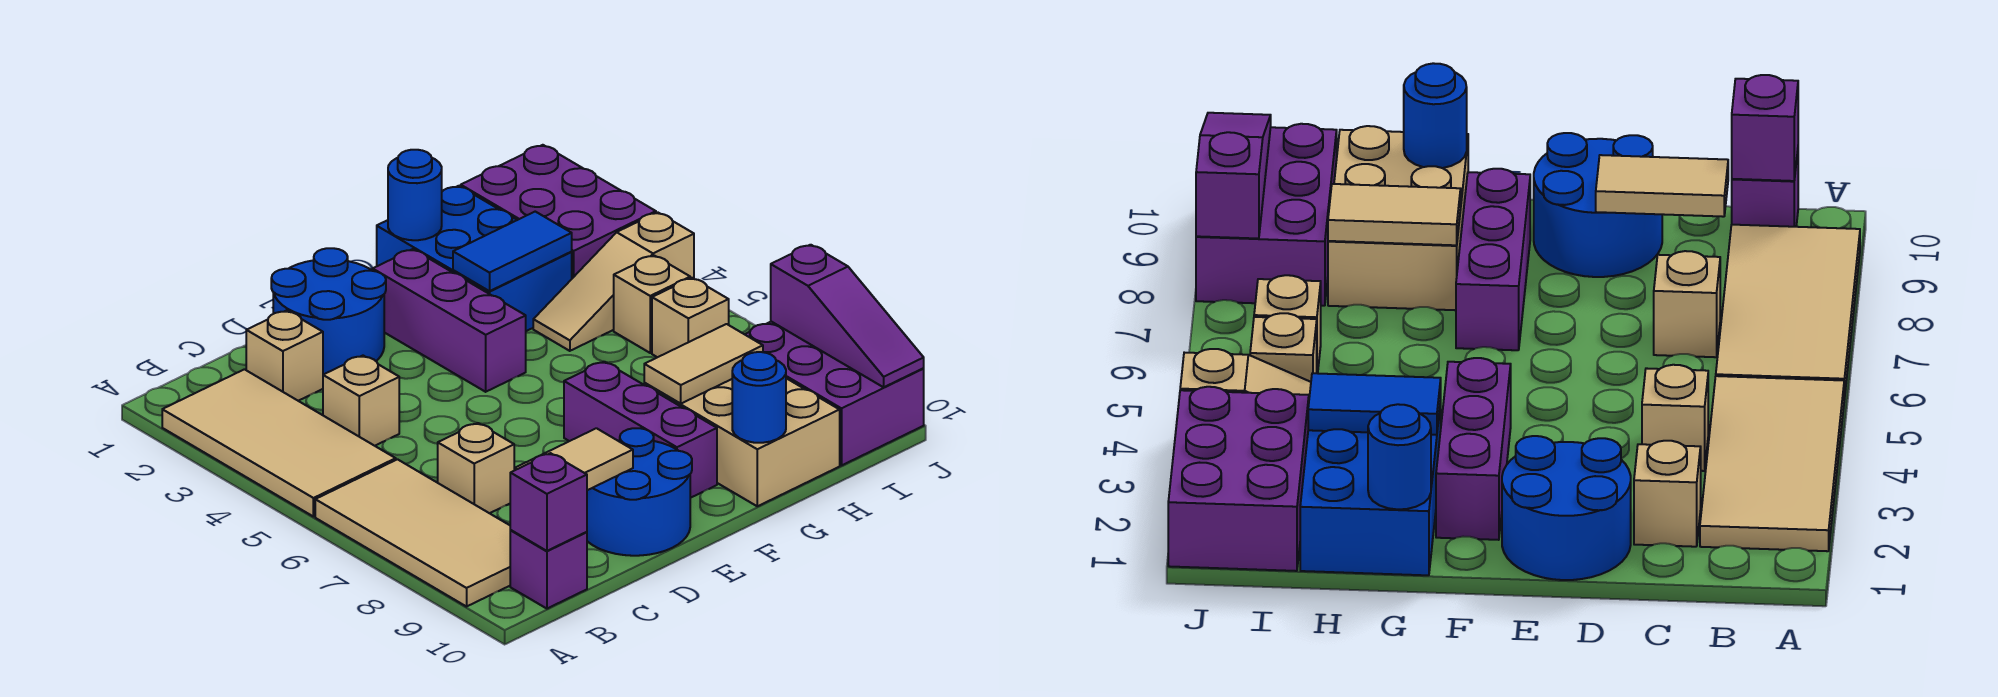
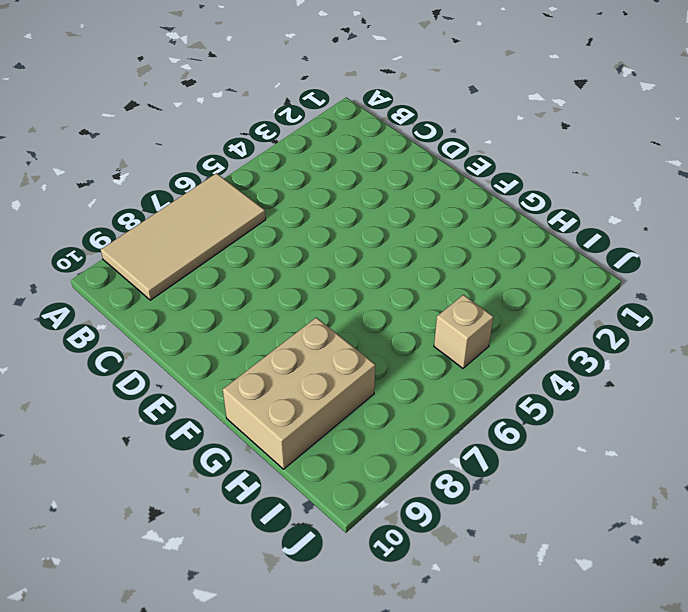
none -> tan tile A2:B5 level 1
none -> purple brick B10 level 1
none -> tan brick C2 level 1

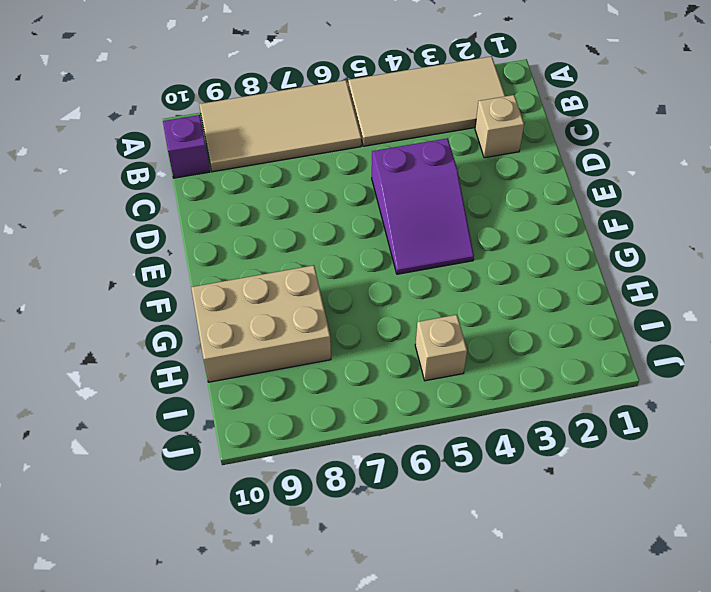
purple slope D4:F5 level 1 top D -> purple brick F2:F4 level 1
none -> tan brick C4 level 1
none -> tan brick C7 level 1
none -> blue round brick D1:E2 level 1

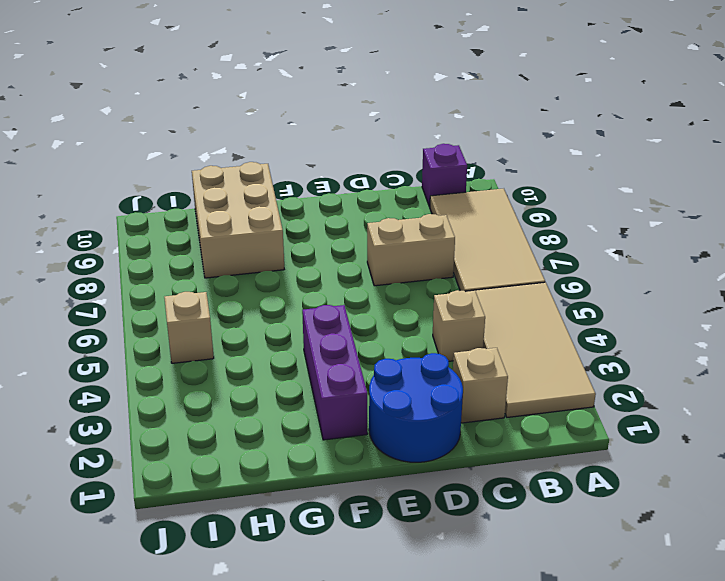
tan brick C7:D7 level 1 -> tan brick C7 level 1
none -> blue round brick D9:E10 level 1
none -> purple brick F7:F9 level 1
none -> blue brick G1:H3 level 1

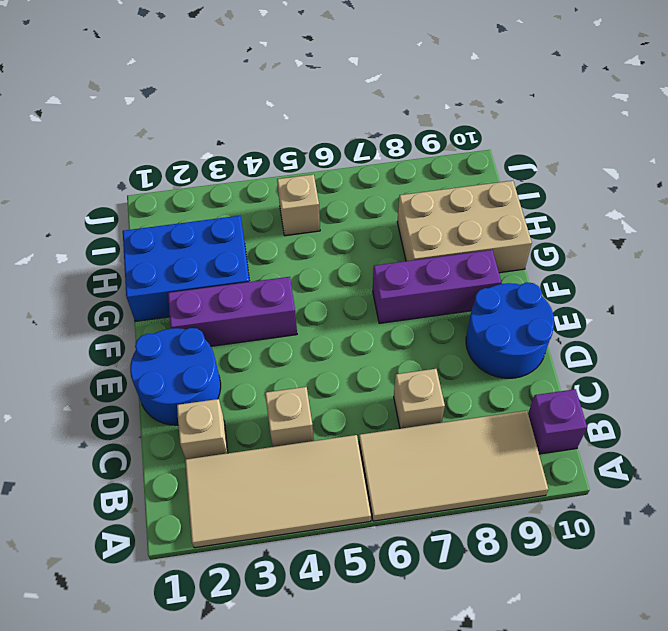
none -> tan slope H4:J4 level 1 top J
none -> purple brick I1:J3 level 1
none -> tan brick I6 level 1

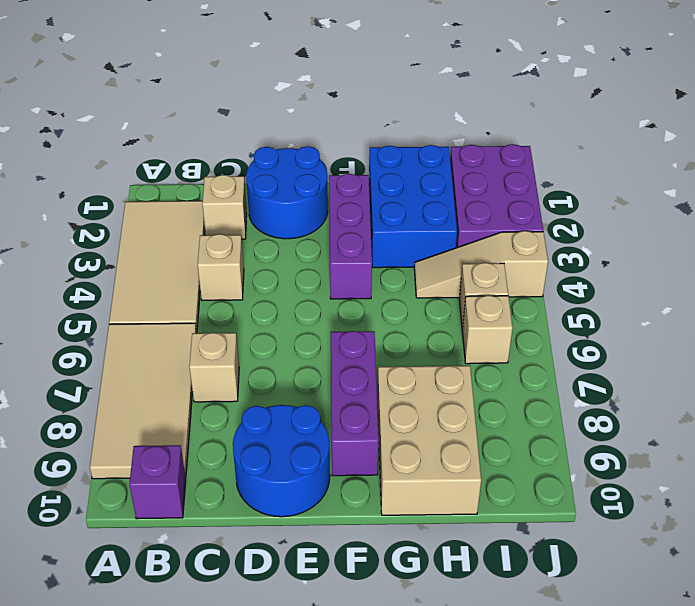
none -> purple brick I8:J10 level 1
none -> purple brick B10 level 2
none -> tan tile C9:D9 level 2

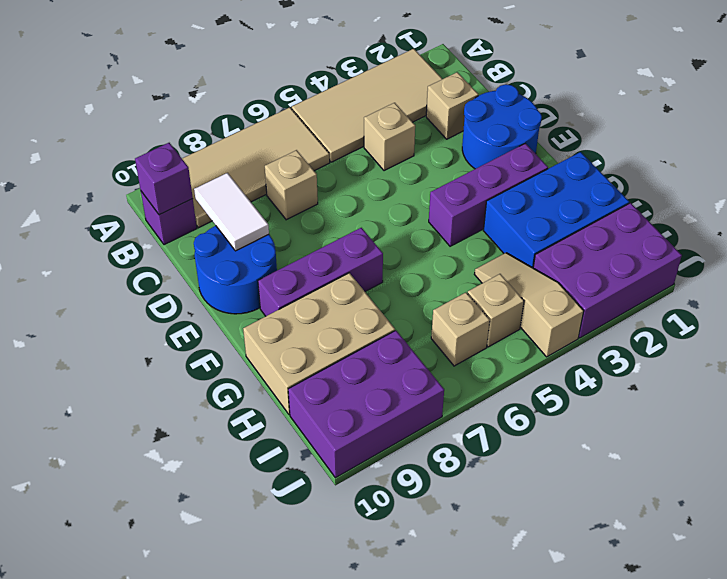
white tile C9:D9 level 2 -> tan tile C9:D9 level 2
none -> blue round brick G1 level 2
none -> blue tile G3:H3 level 2
none -> tan tile G8:H8 level 2

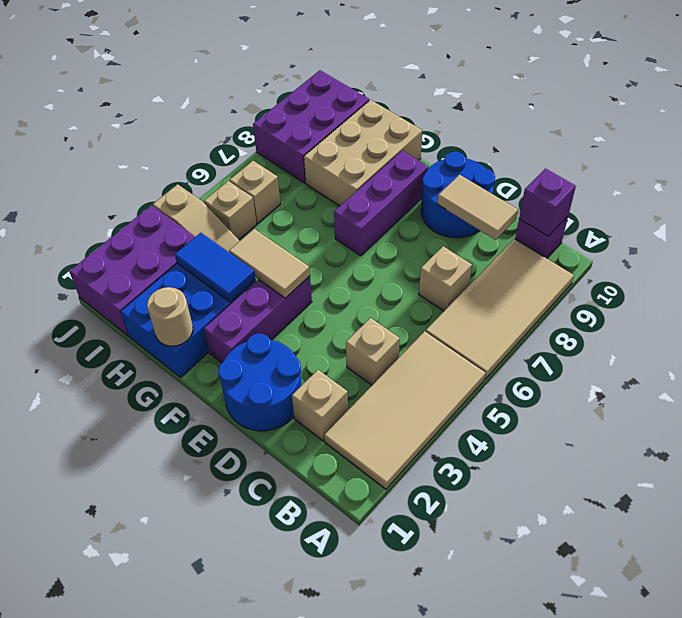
tan tile F4:G4 level 2 -> tan tile G8:H8 level 2
tan round brick G1 level 2 -> blue round brick G1 level 2
none -> blue round brick G10 level 2
none -> purple slope J8:J10 level 2 top 8

